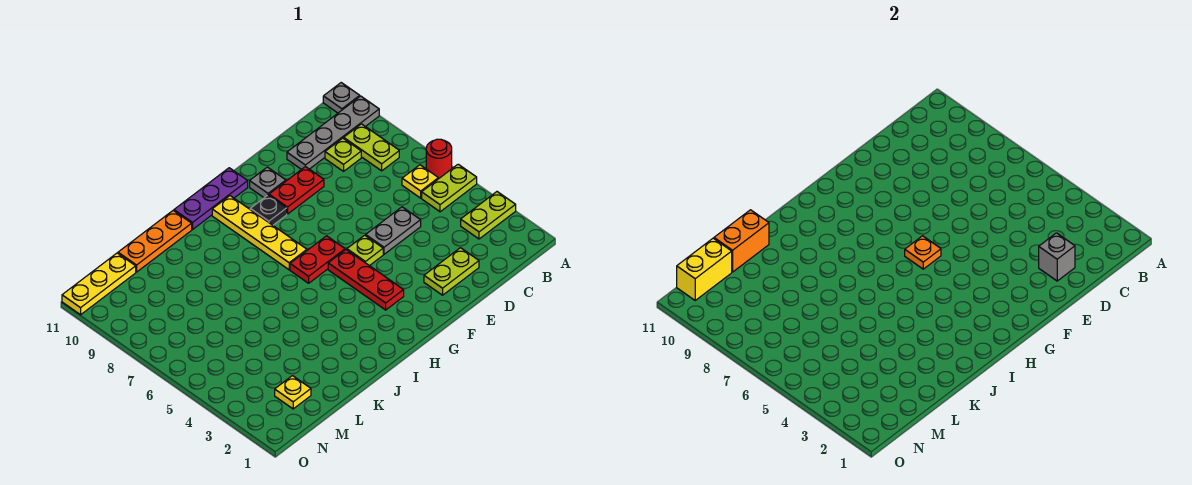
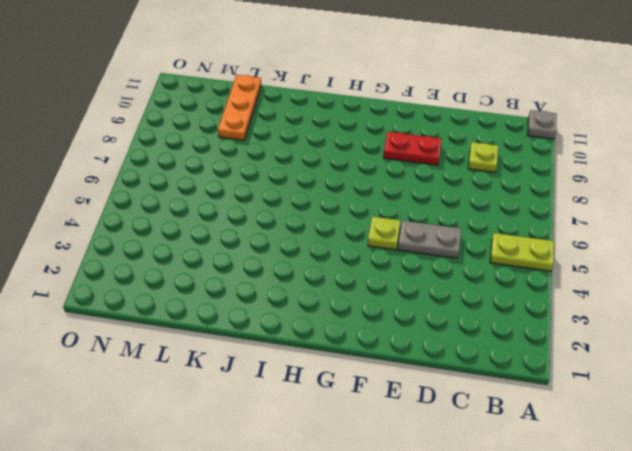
orange plate L9:L11 level 1 -> orange plate J11:L11 level 1
none -> lime plate A3:B3 level 1
none -> red round brick A6 level 1
none -> grey plate A10:D10 level 1

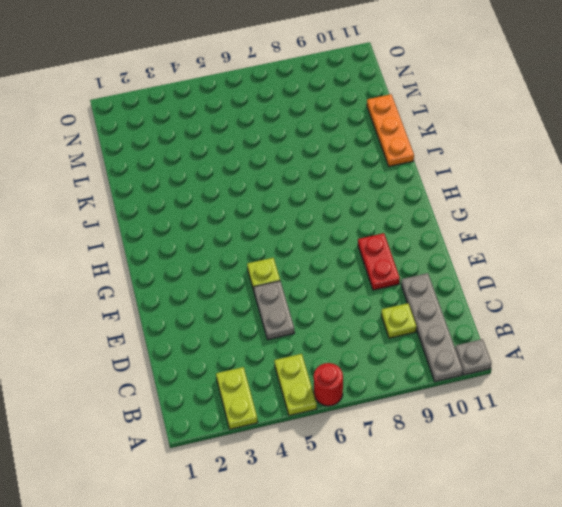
none -> yellow plate B6 level 1
none -> lime plate B8:B9 level 1
none -> lime plate D2:E2 level 1

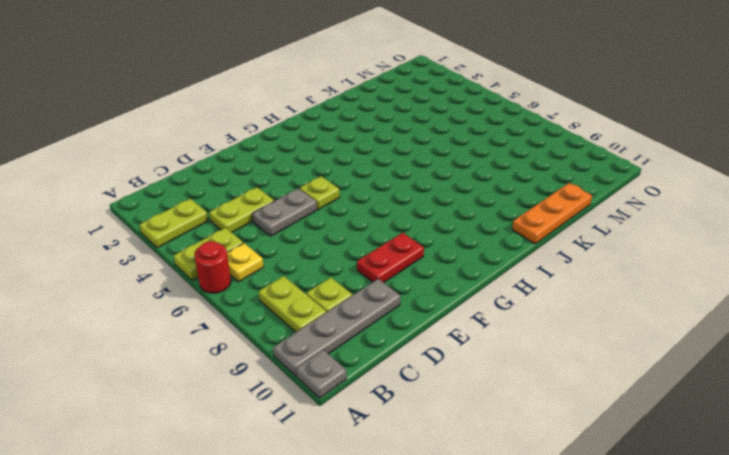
lime plate C4:D4 level 1 -> lime plate D2:E2 level 1
none -> grey plate F10 level 1
none -> red plate G3:G5 level 1
none -> red plate G6:H6 level 1

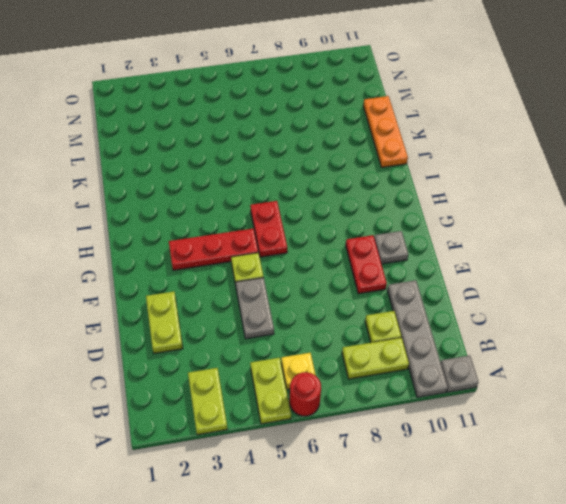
none -> black plate G9 level 1
none -> purple plate G11:I11 level 1
none -> yellow plate H7:H10 level 1

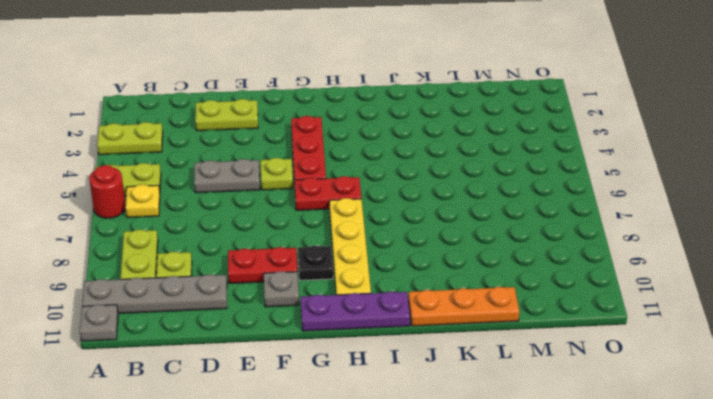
none -> yellow plate M2 level 1
none -> yellow plate M11:O11 level 1
none -> grey brick D2 level 2

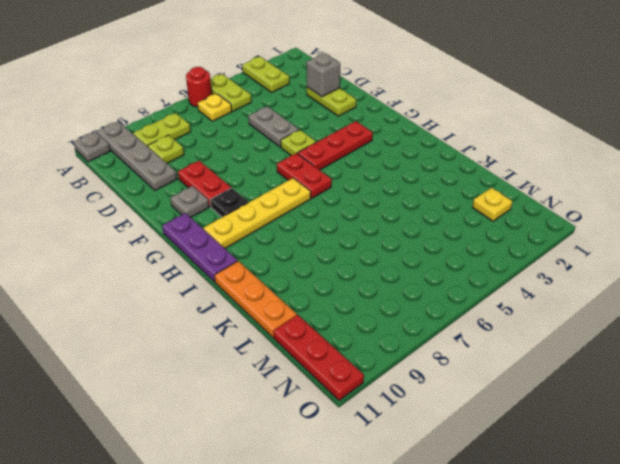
red plate M11:O11 level 1 -> yellow plate M11:O11 level 1
none -> orange plate G6 level 2
none -> orange brick K11:L11 level 2
none -> yellow brick M11:N11 level 2

